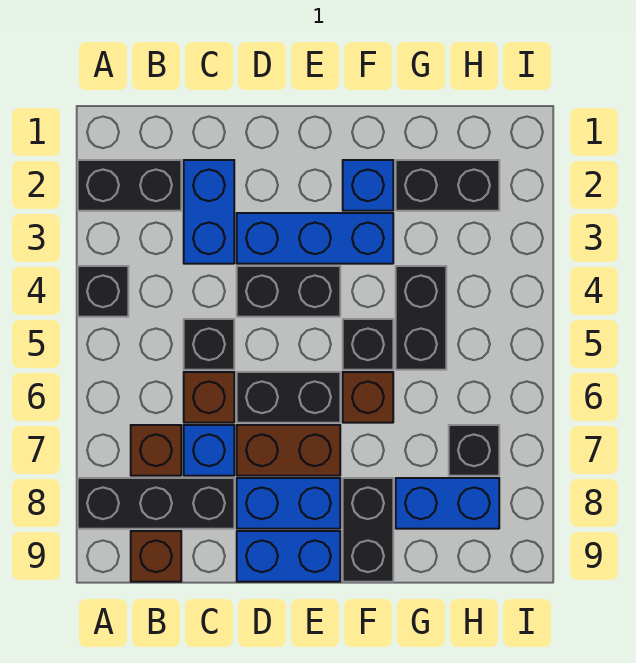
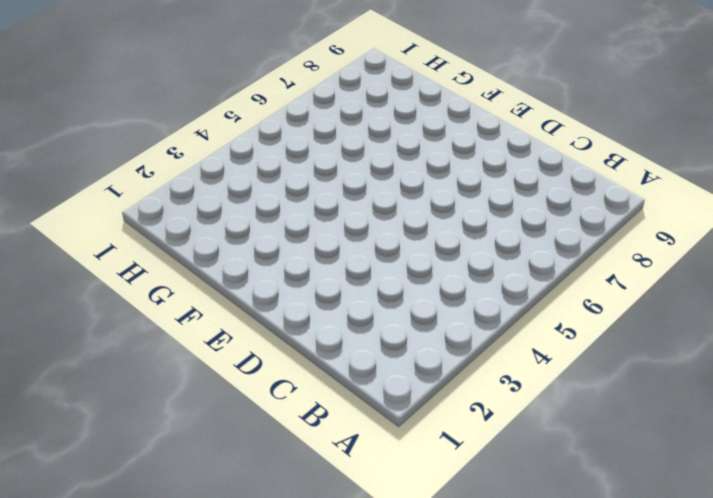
none -> black brick A2:B2 level 1
none -> black brick A4 level 1
none -> black brick A8:C8 level 1

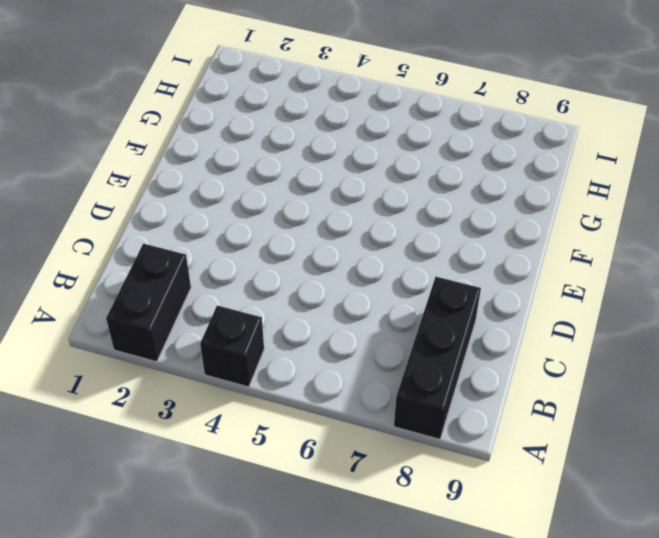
none -> brown brick B7 level 1
none -> brown brick B9 level 1
none -> blue brick C2:C3 level 1

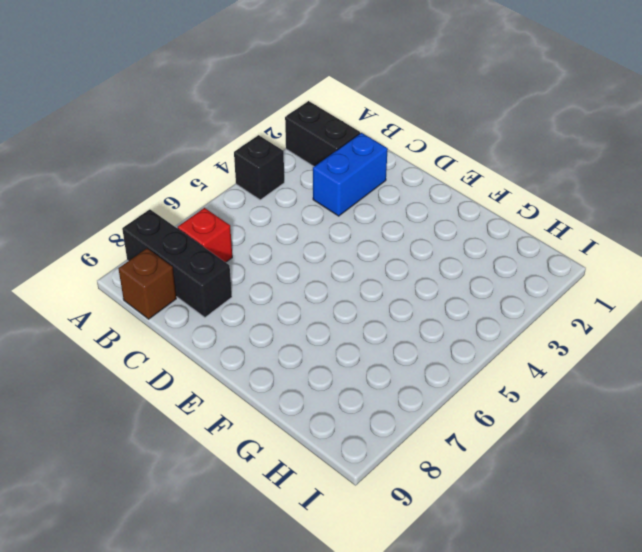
red brick B7 level 1 -> brown brick B7 level 1
none -> black brick C5 level 1
none -> brown brick C6 level 1
none -> blue brick C7 level 1

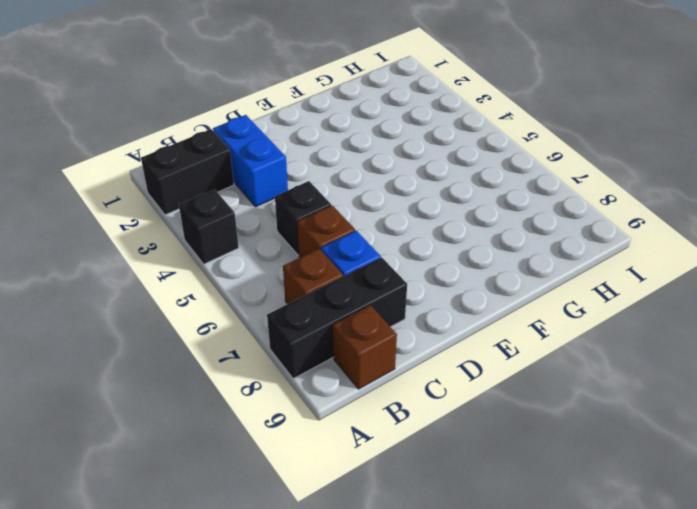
none -> blue brick D3:F3 level 1
none -> black brick D4:E4 level 1
none -> black brick D6:E6 level 1

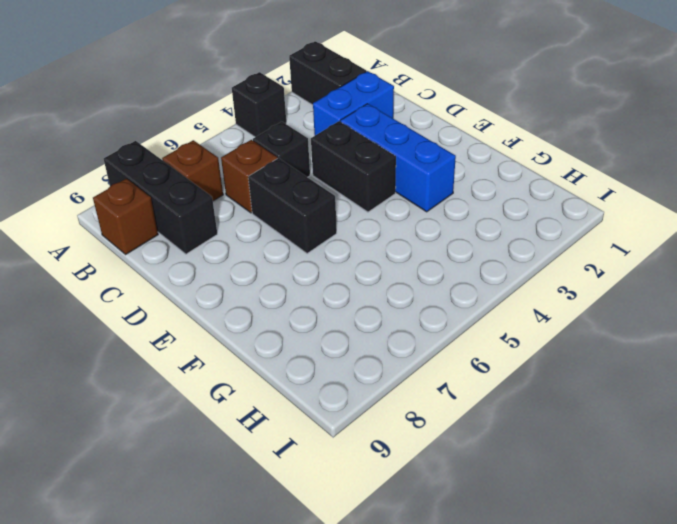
none -> blue brick C7 level 1
none -> brown brick D7:E7 level 1
none -> blue brick D8:E8 level 1

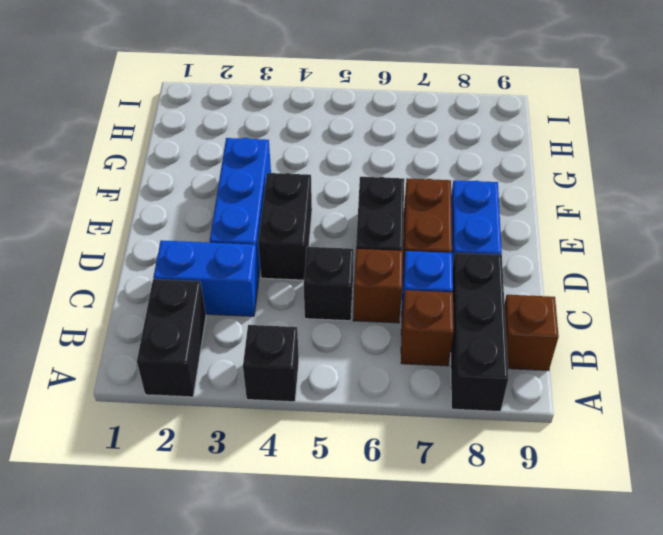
none -> blue brick D9:E9 level 1
none -> blue brick F2 level 1
none -> black brick F5 level 1

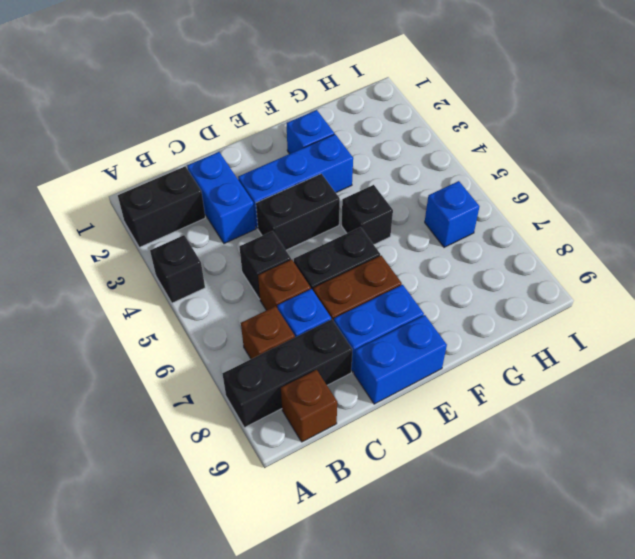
blue brick H6 level 1 -> none
none -> brown brick F6 level 1
none -> black brick F8:F9 level 1
none -> black brick G2:H2 level 1

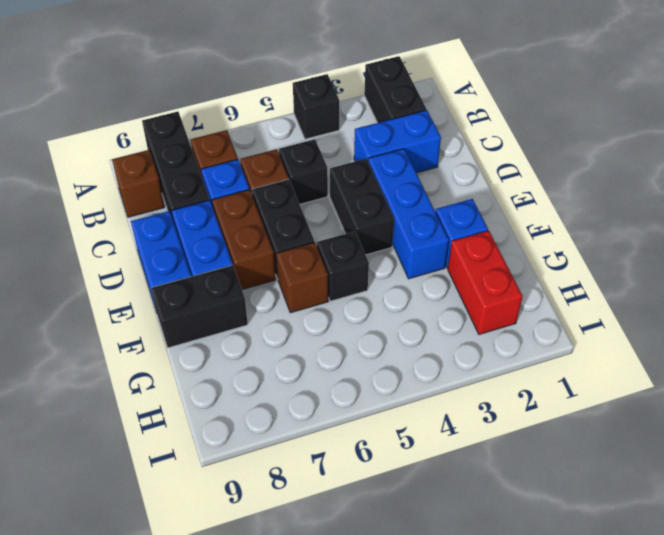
red brick G2:H2 level 1 -> black brick G2:H2 level 1
none -> black brick G4:G5 level 1
none -> blue brick G8:H8 level 1
none -> black brick H7 level 1

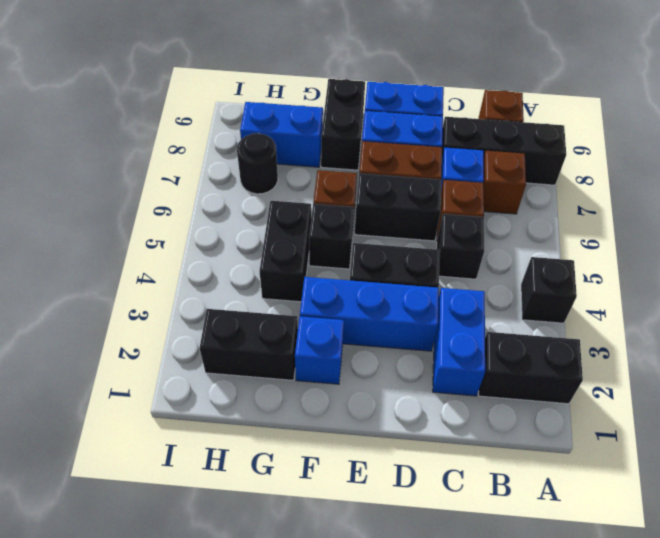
black round brick H7 level 1 -> black brick H7 level 1

